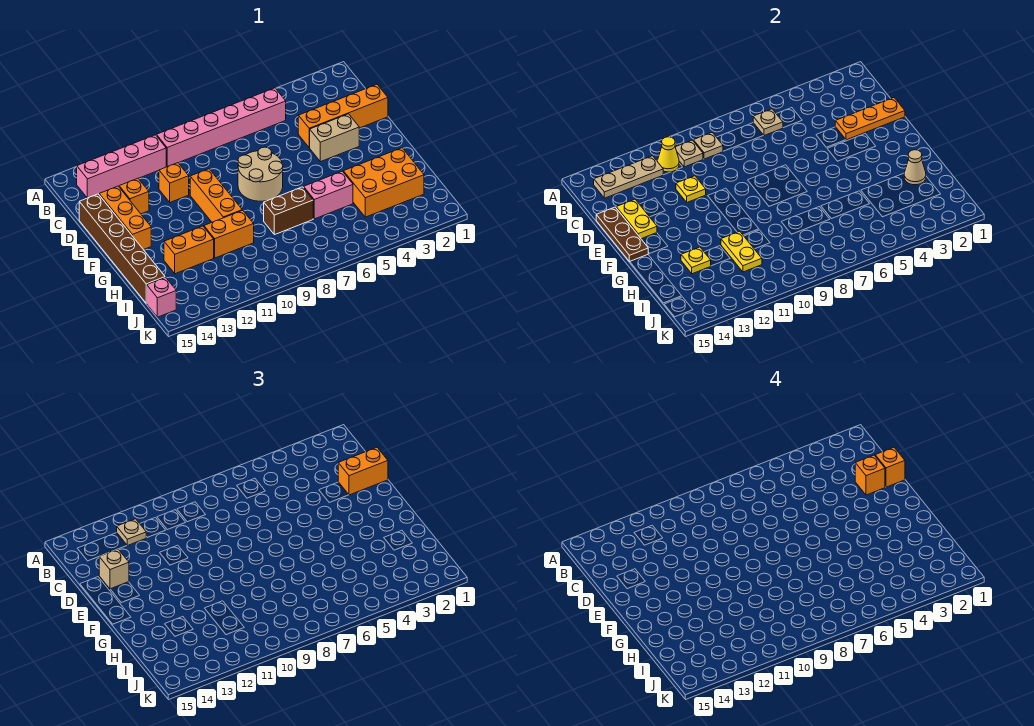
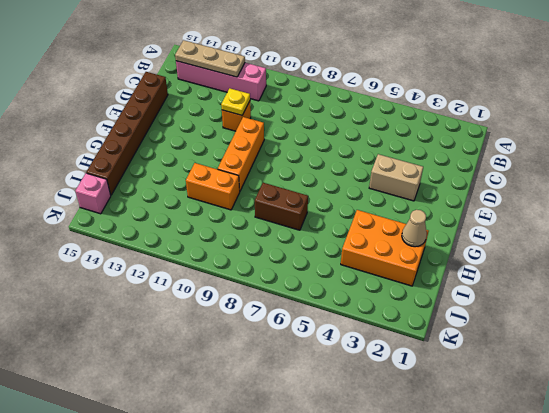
none -> pink brick B5:B10 level 1
none -> orange brick D1:D4 level 1
none -> orange brick D13 level 1
none -> orange brick D14:F14 level 1

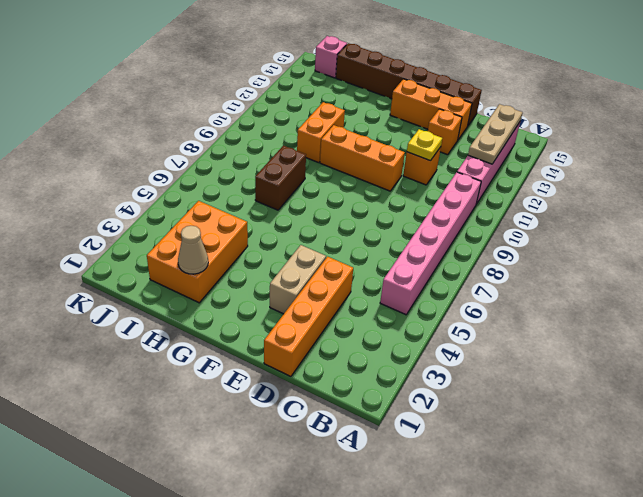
none -> tan round brick E7:F8 level 1
none -> pink brick H5:H6 level 1
none -> orange brick H12:H13 level 1
none -> tan plate B6 level 2

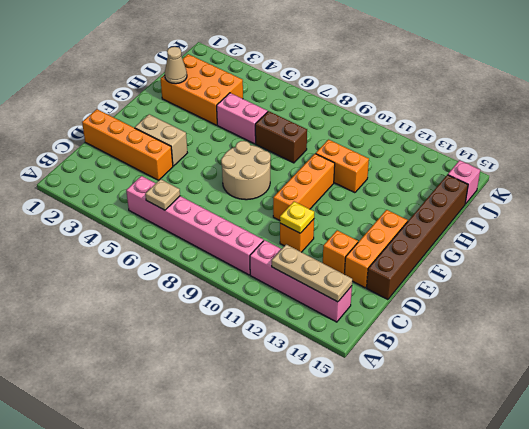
none -> orange brick H12:H13 level 1
none -> tan plate B9 level 2
none -> tan plate B10 level 2
none -> yellow cone B11 level 2

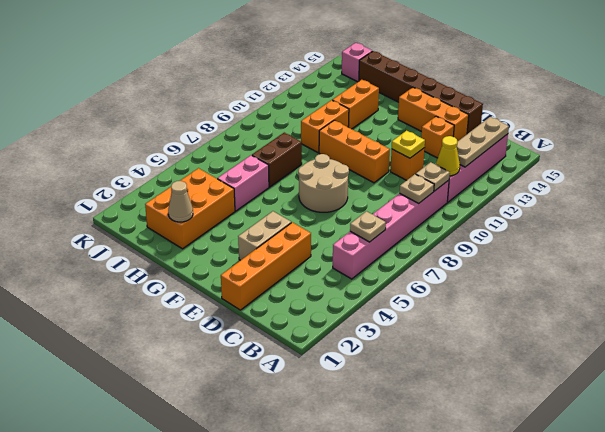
none -> orange plate D1:D3 level 2
none -> yellow plate D14:E14 level 2
none -> brown plate D15:F15 level 2
none -> yellow plate H11:I11 level 2

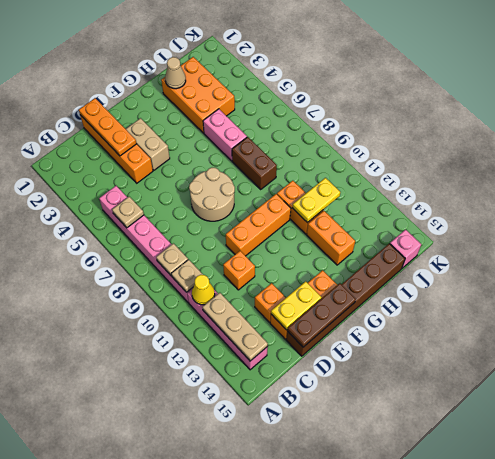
none -> yellow plate D11 level 2
none -> yellow plate H13 level 2
none -> tan plate B12 level 3
none -> orange brick D1:D2 level 3

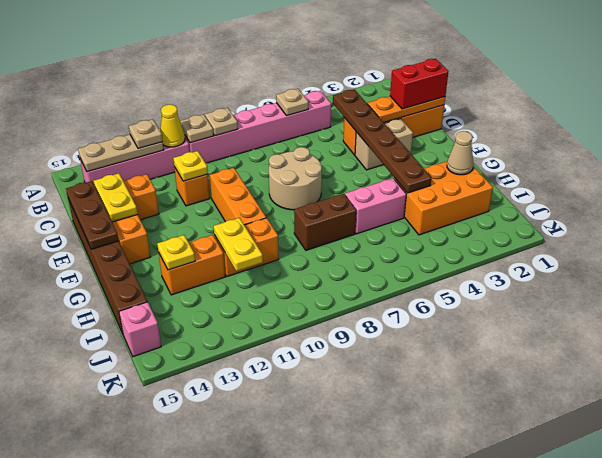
brown plate C4:H4 level 2 -> none
red brick D1:D2 level 3 -> orange brick D1:D2 level 3
none -> tan brick D14 level 3
none -> orange brick D1 level 4
none -> orange brick D2 level 4

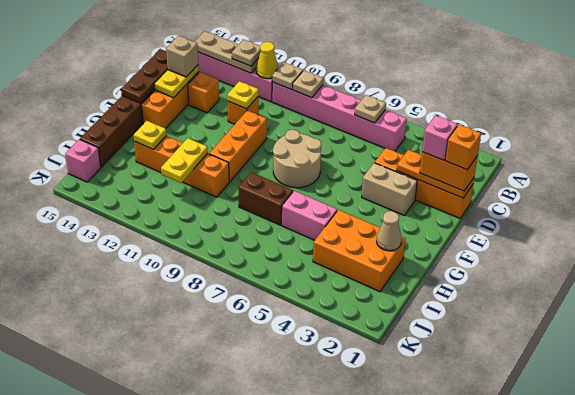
pink brick D2 level 4 -> orange brick D2 level 4

